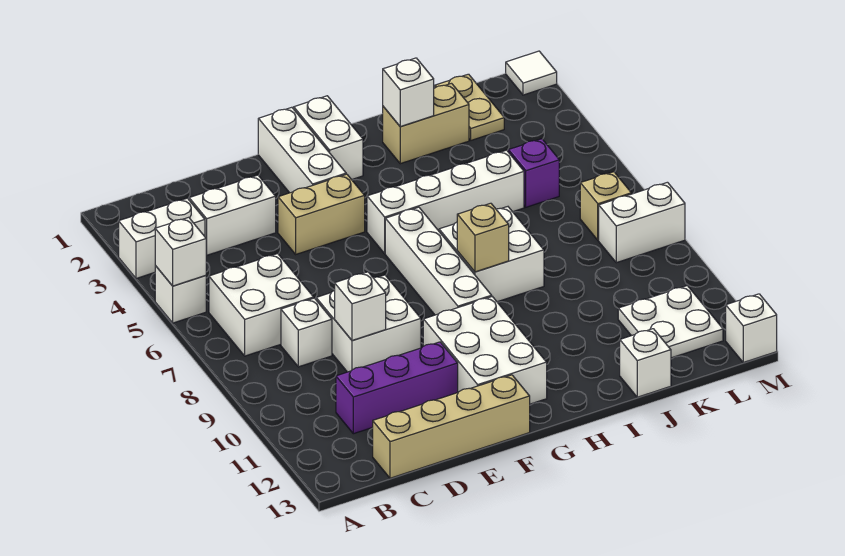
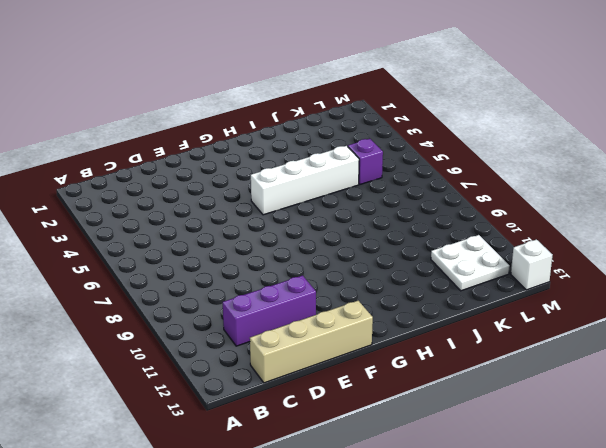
none -> white brick A3:B3 level 1
none -> white brick A5 level 1
none -> white brick B6:C7 level 1

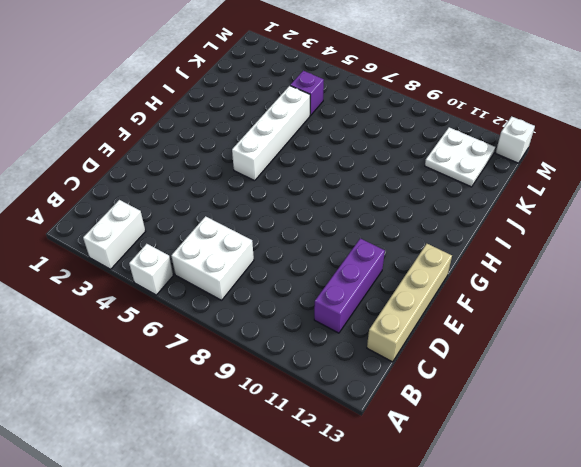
none -> white brick C3:D3 level 1
none -> white brick C8 level 1
none -> white brick D8:E9 level 1

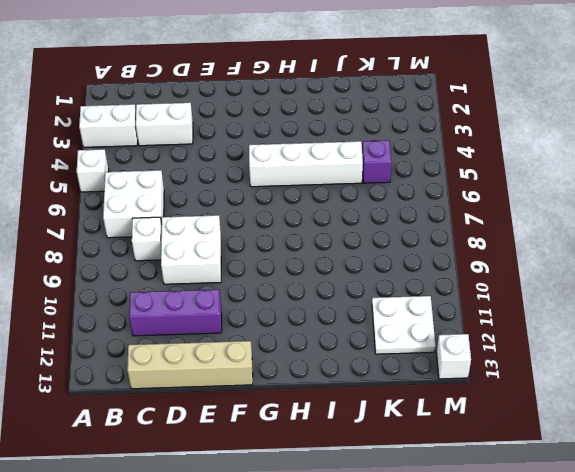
none -> tan brick E4:F4 level 1
none -> white brick F1:F3 level 1
none -> white brick F10:G12 level 1

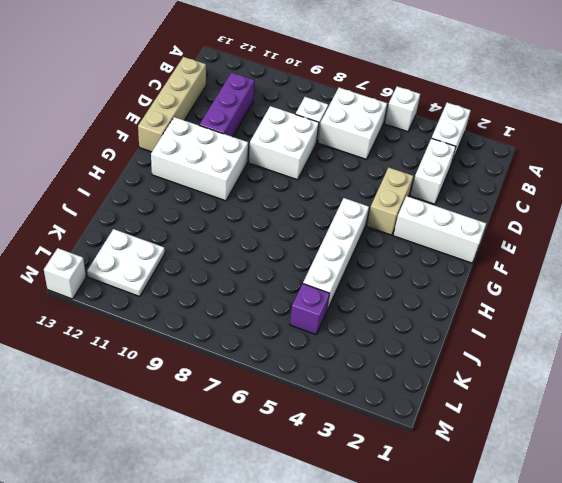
none -> white brick G1:G2 level 1
none -> white brick G6:G9 level 1
none -> white brick H7:I8 level 1

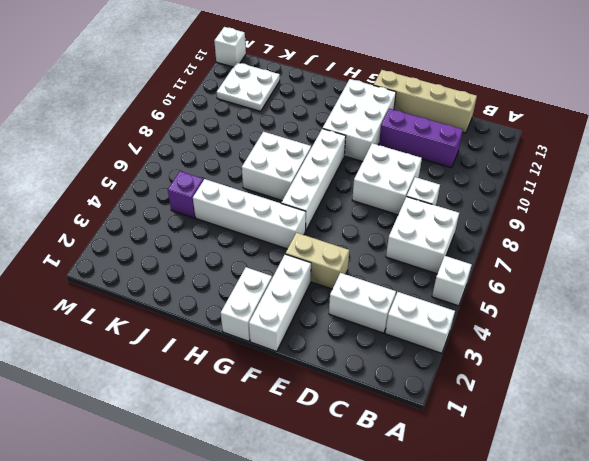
none -> tan brick I2:J2 level 1
none -> white brick J13 level 1
none -> tan plate K1:K2 level 1

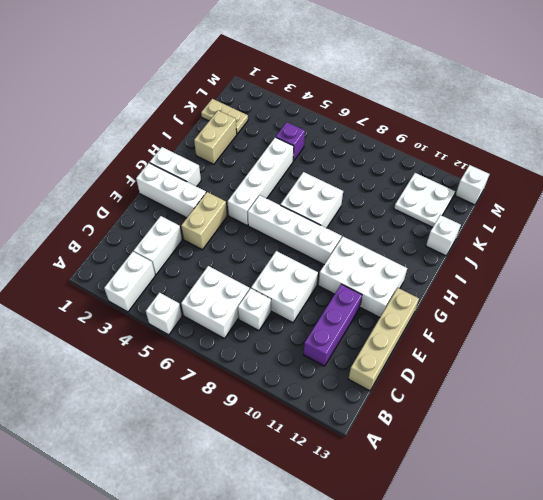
none -> tan brick L7 level 1
none -> white brick L8:M8 level 1
none -> white tile M1 level 1

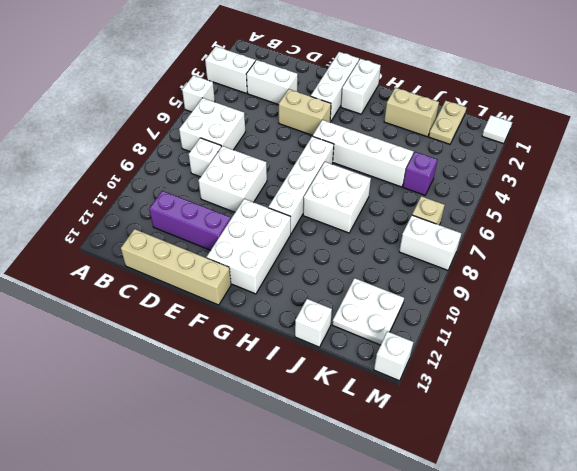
none -> white brick A5 level 2
none -> white brick D9 level 2
none -> tan brick H8 level 2

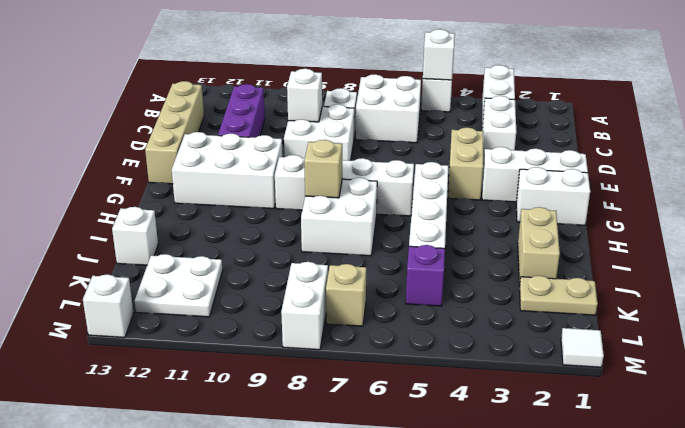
none -> white brick I2 level 2

